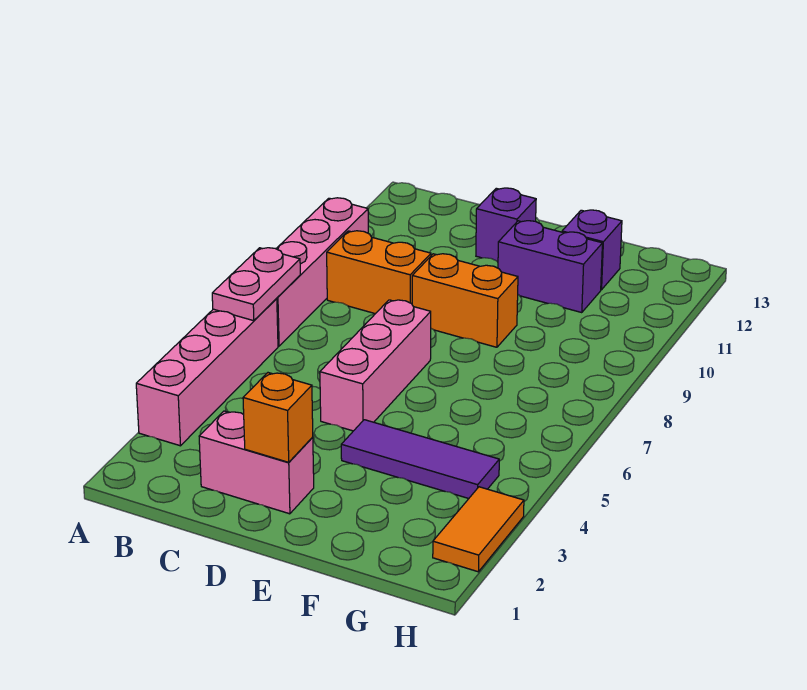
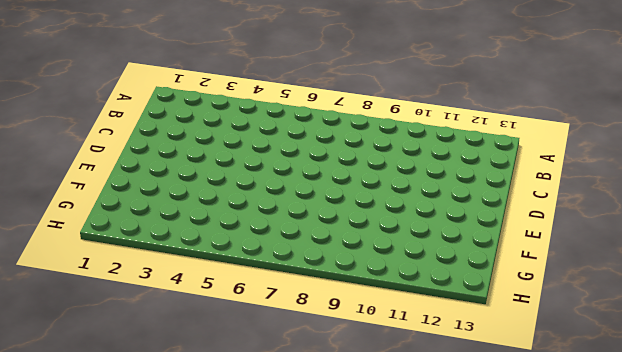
none -> pink brick A3:A6 level 1
none -> pink brick A7:A10 level 1
none -> orange brick B9:C9 level 1

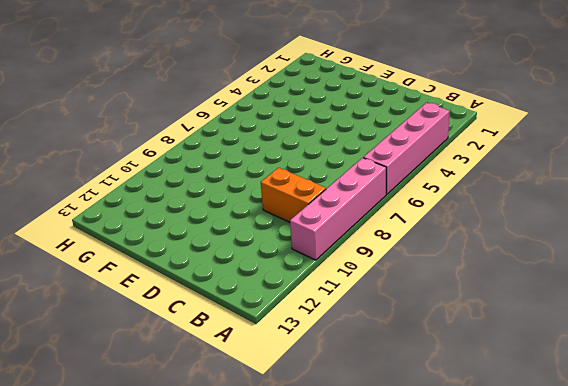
none -> pink brick C2:D2 level 1
none -> pink brick D5:D7 level 1
none -> orange brick D9:E9 level 1

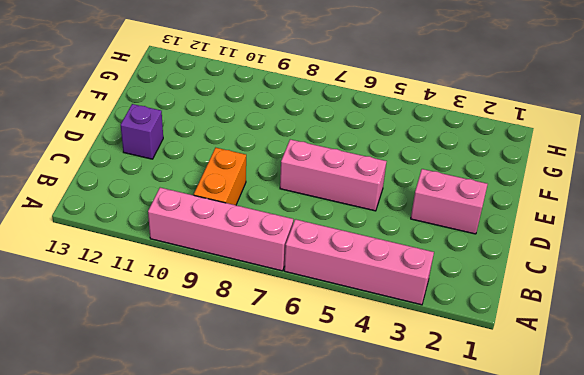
pink brick D2:D3 level 1 -> pink brick C2:D2 level 1
none -> orange brick D9:E9 level 1
none -> purple tile E4:G4 level 1
none -> purple brick E11:F11 level 1

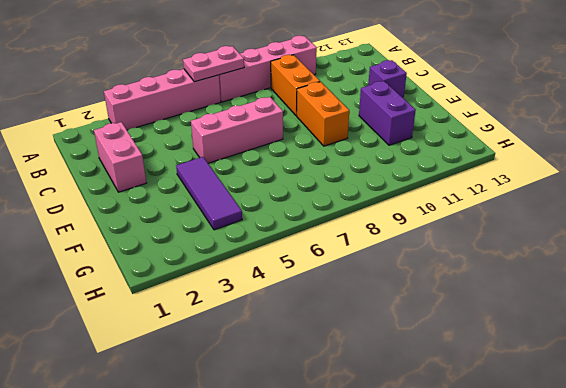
none -> purple brick F12 level 1
none -> orange tile H2:H3 level 1
none -> orange brick D2 level 2

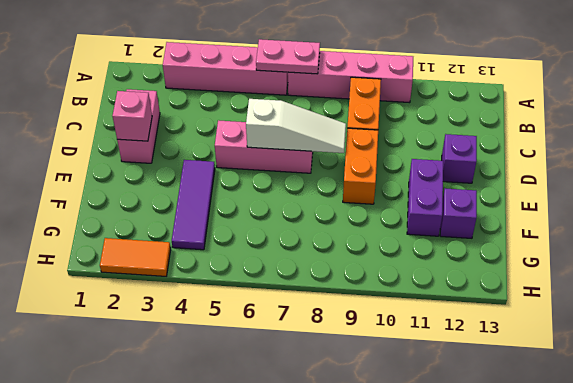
pink brick D2 level 2 -> orange brick D2 level 2
white slope D6:D8 level 2 top 6 -> none

